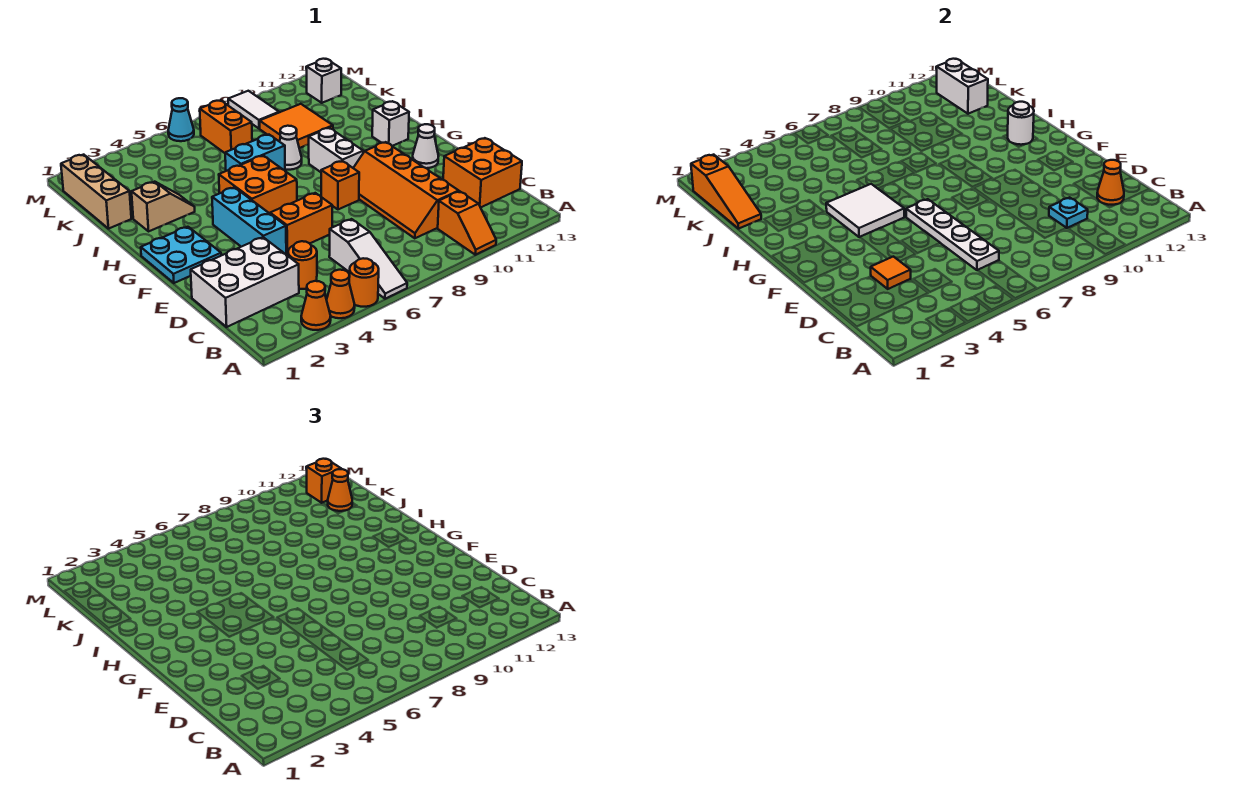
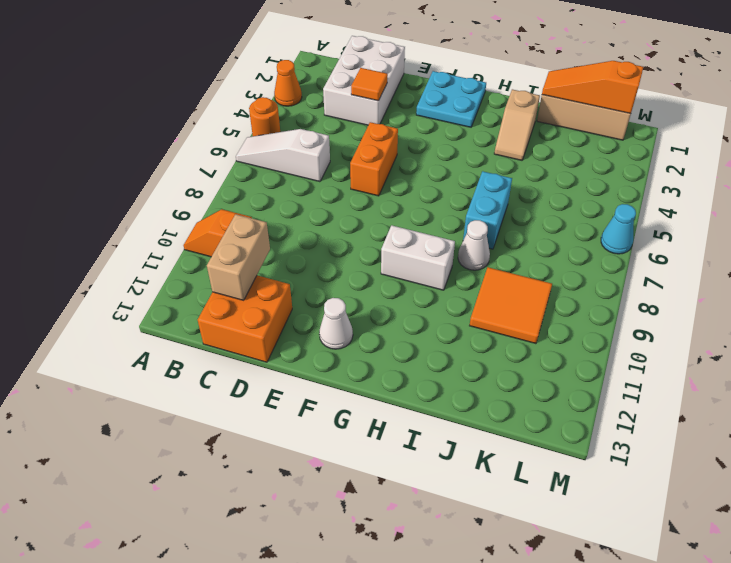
tan brick C11:C12 level 2 -> orange cone C12 level 2
none -> orange cone A4 level 1
none -> orange round brick C4 level 1
none -> orange slope C9:F10 level 1 top 10
none -> cyan brick E4:G4 level 1

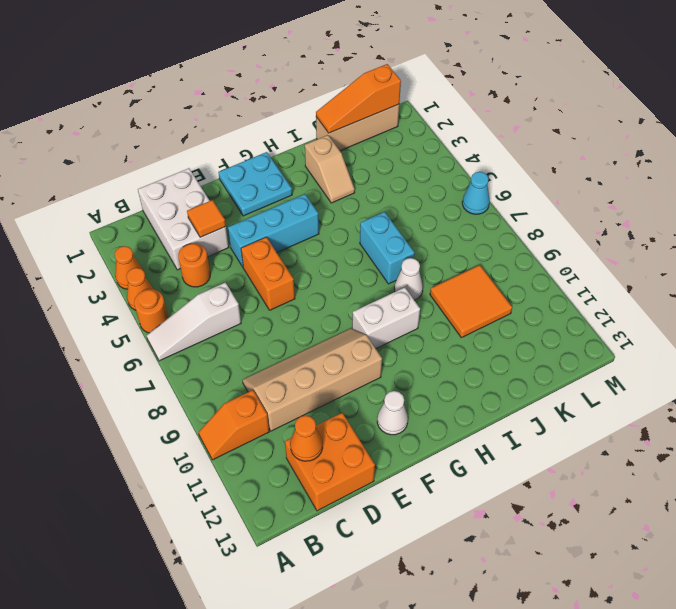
tan slope C9:F10 level 1 top 10 -> orange slope C9:F10 level 1 top 10
none -> orange brick F8 level 1
none -> orange brick G5:H6 level 1
none -> white brick H12 level 1
none -> orange brick K7:L7 level 1

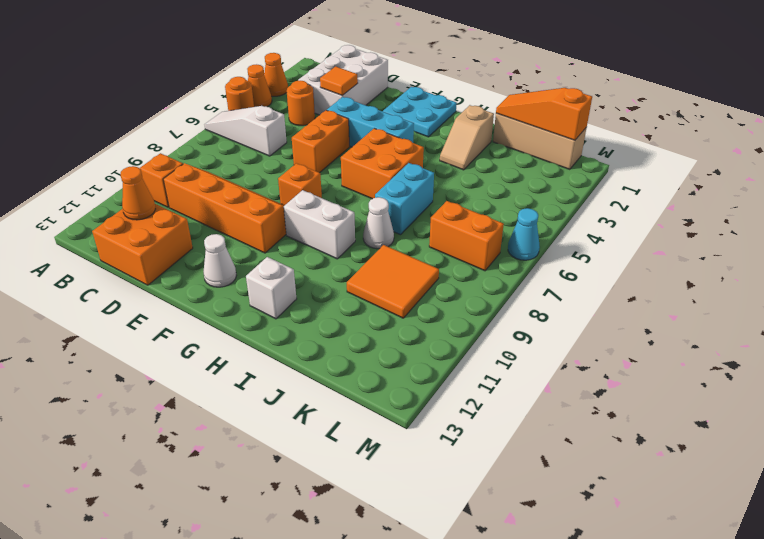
none -> white tile L9:M9 level 1
none -> white brick L12 level 1
none -> white plate C6:F6 level 2
none -> cyan plate C10 level 2

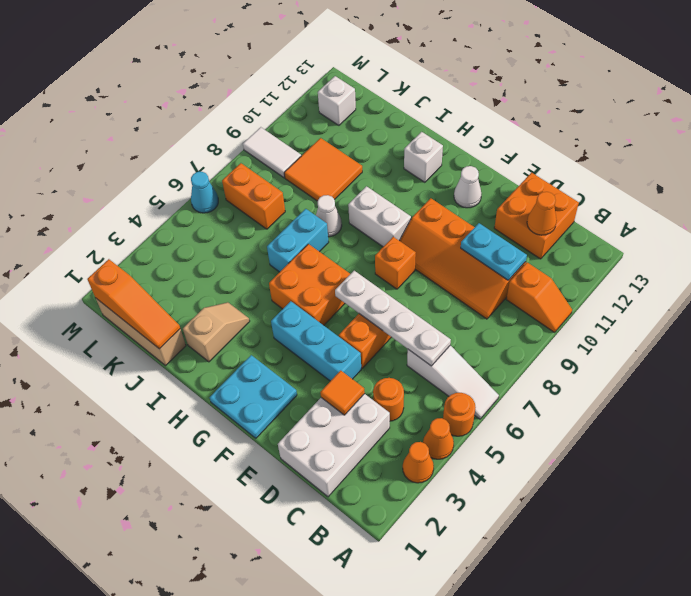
cyan plate C10:D10 level 2 -> cyan plate C10 level 2
none -> white tile G4:H5 level 2
none -> white round brick H12 level 2
none -> white brick K12:L12 level 2
none -> orange cone K12 level 3

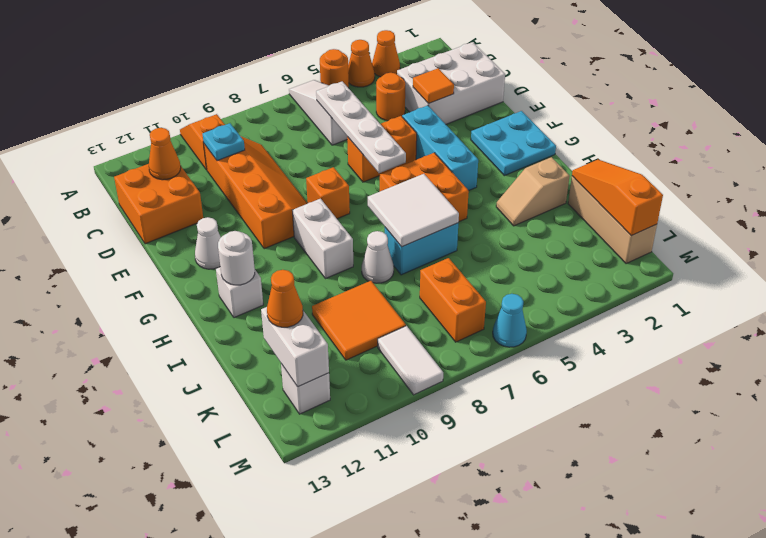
white tile H6:I7 level 2 -> white tile G4:H5 level 2
none -> orange brick L12 level 3

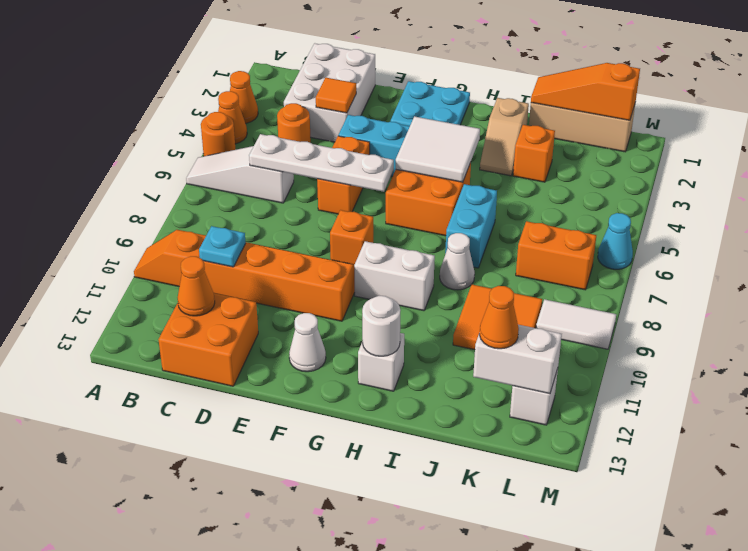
orange brick J3 level 1 -> orange brick L12 level 3

